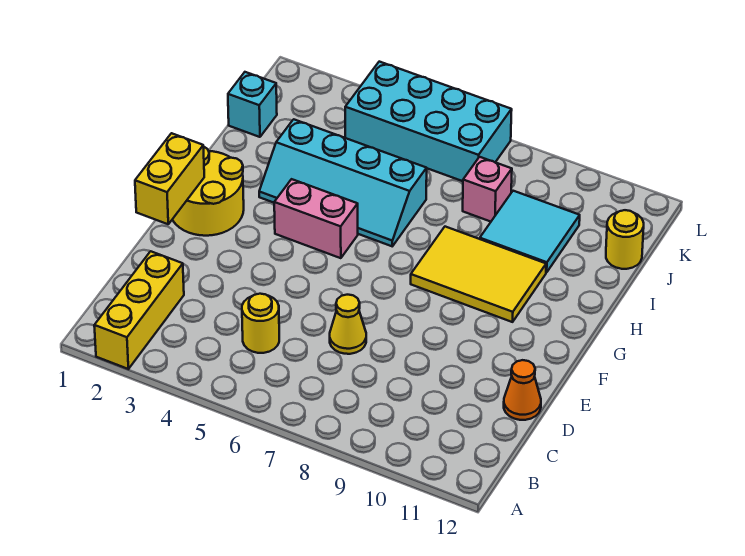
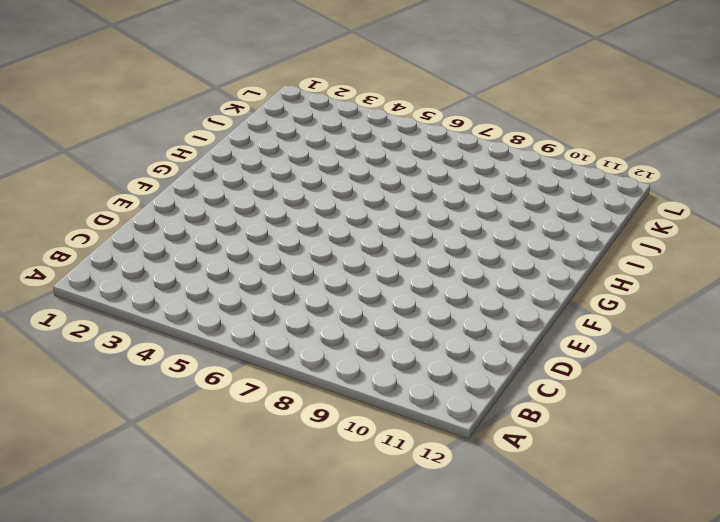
none -> yellow brick A2:C2 level 1
none -> yellow round brick C5 level 1
none -> yellow cone D7 level 1

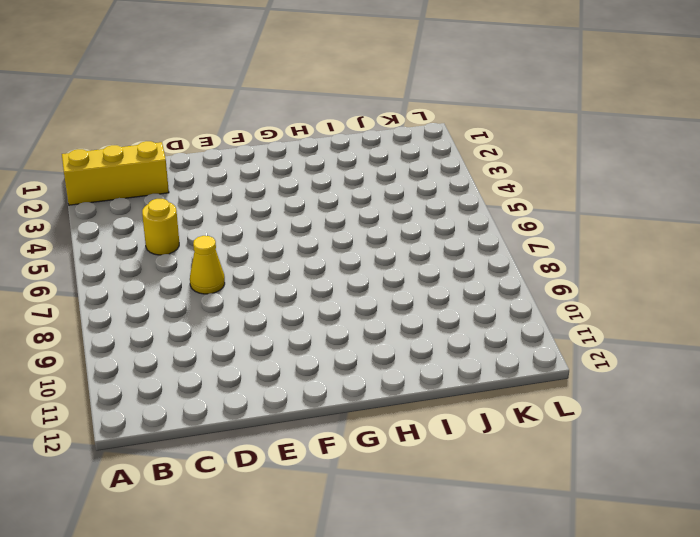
none -> orange cone D12 level 1
none -> yellow round brick F1:G2 level 1
none -> pink brick G4:G5 level 1

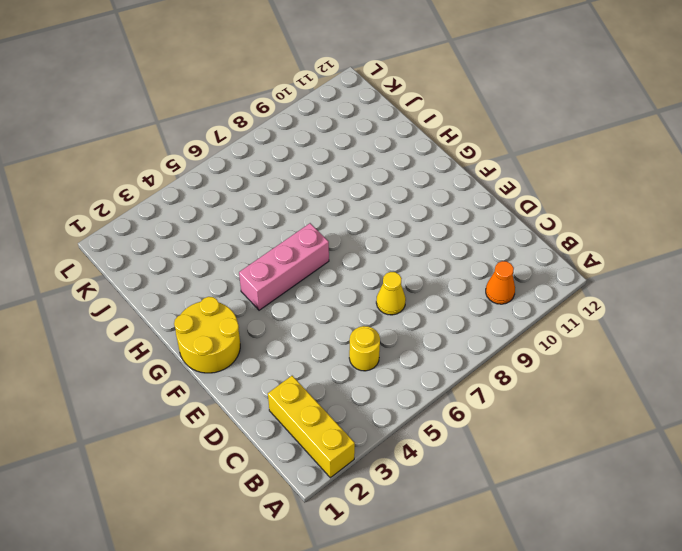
orange cone B10 level 1 -> orange cone D12 level 1
pink brick G4:G6 level 1 -> pink brick G4:G5 level 1
none -> yellow tile G8:H10 level 1
none -> cyan slope H3:I6 level 1 top I
none -> cyan tile I9:J10 level 1

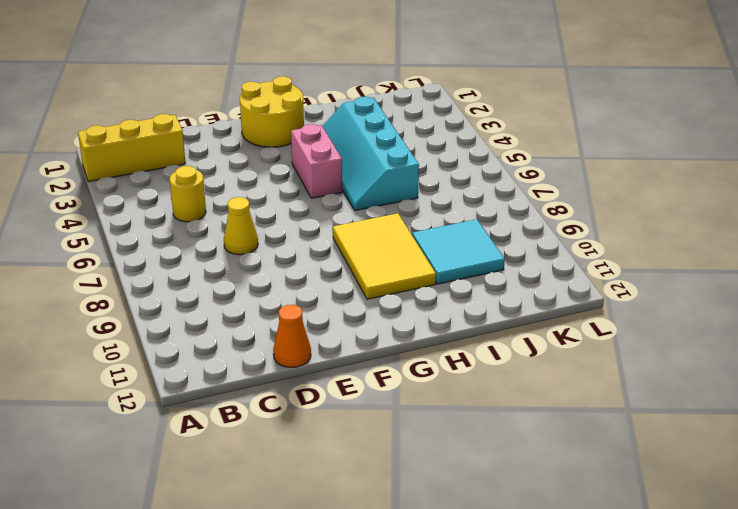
none -> cyan brick J1 level 1
none -> pink brick J8 level 1
none -> yellow round brick J12 level 1

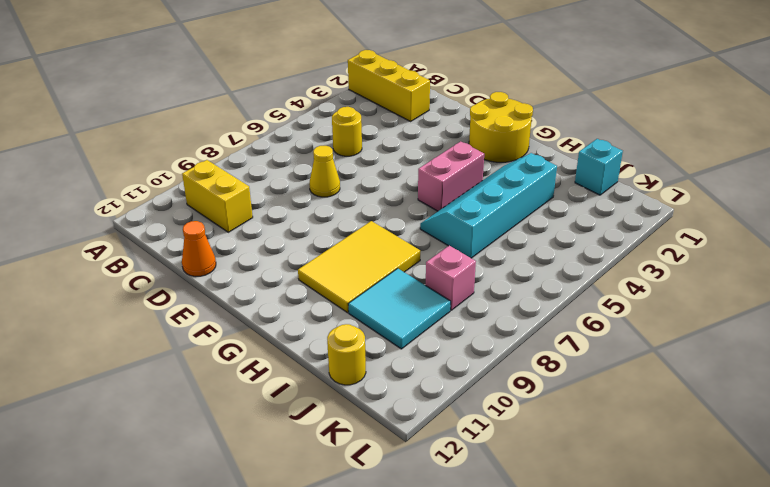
yellow brick B10:C10 level 1 -> yellow brick E1:F1 level 2
none -> cyan brick K4:L7 level 1

